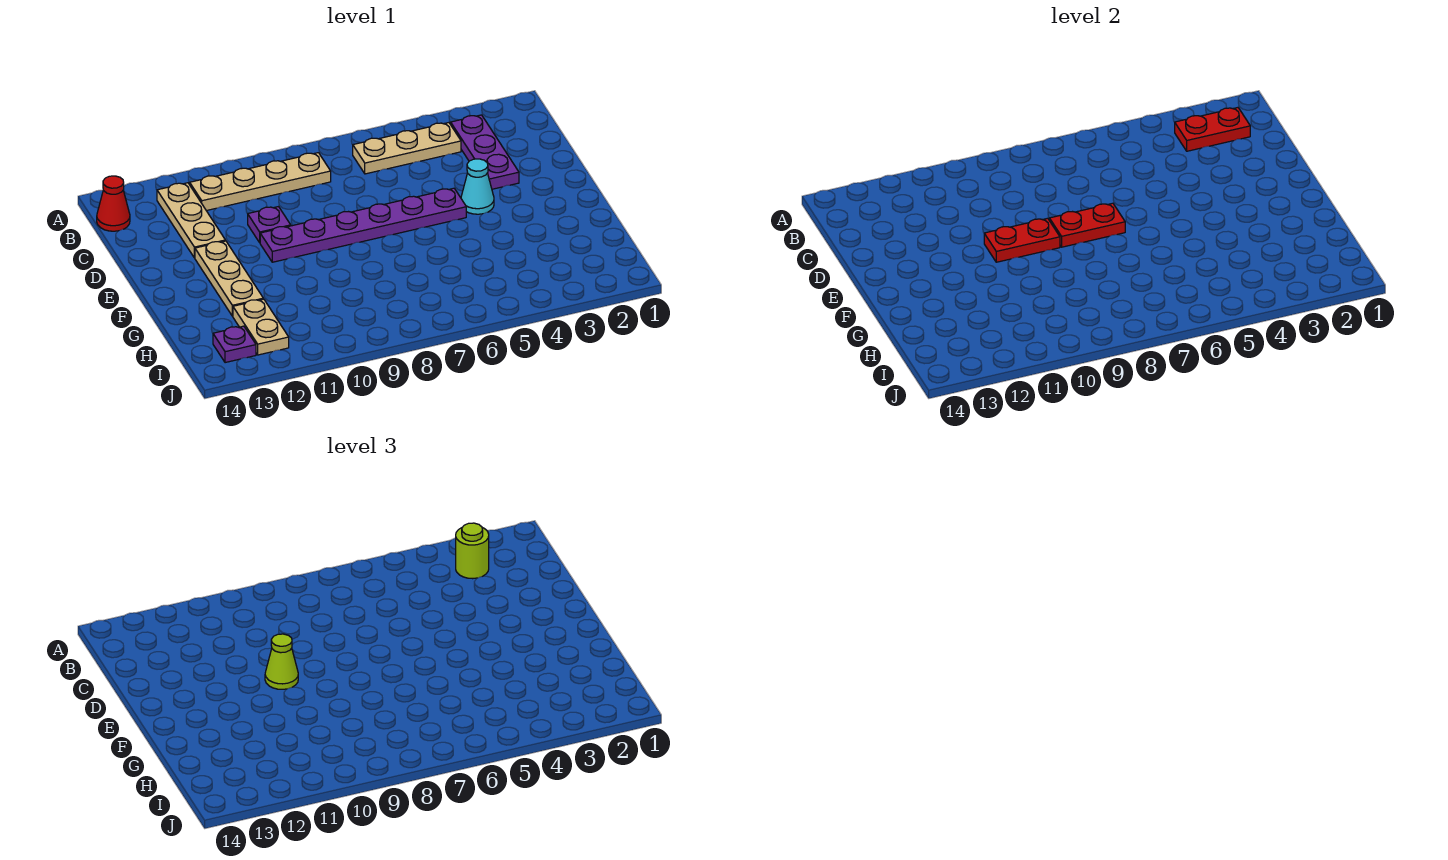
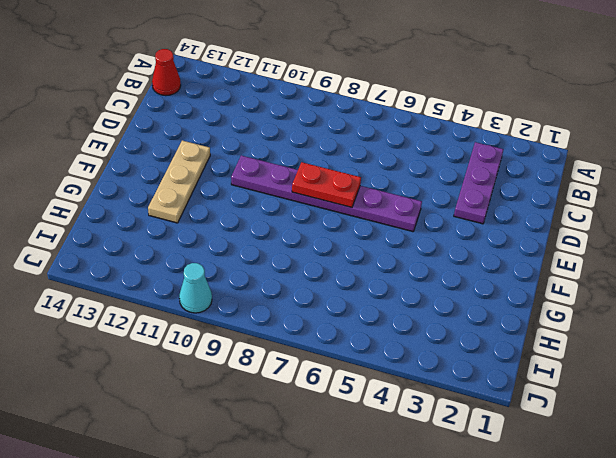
cyan cone J10 level 1 -> cyan cone E4 level 1
none -> tan plate B4:B6 level 1
none -> tan plate B8:B11 level 1
none -> tan plate B12:D12 level 1

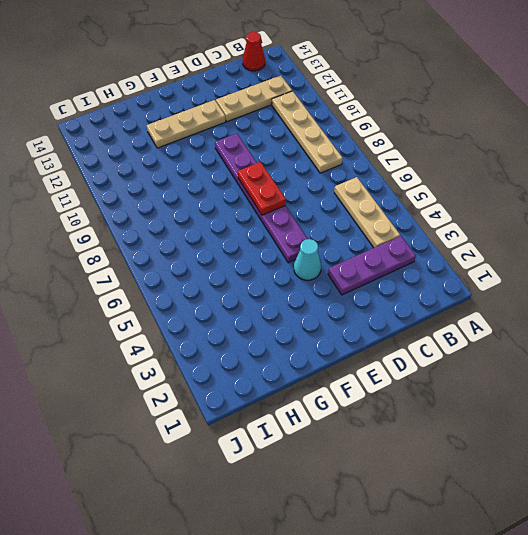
none -> purple plate D10 level 1
none -> tan plate H12:I12 level 1
none -> purple plate I13 level 1

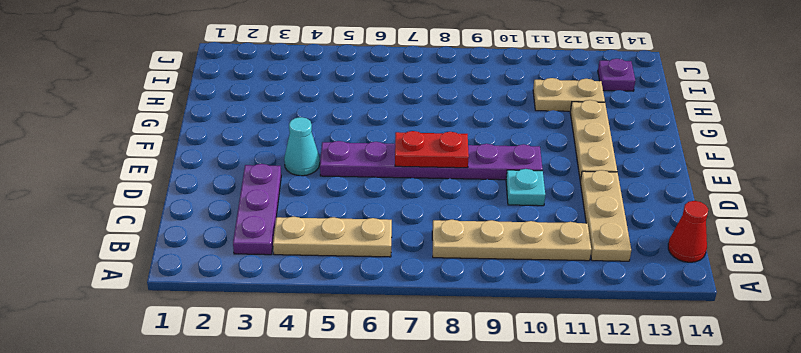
cyan plate D10 level 1 -> purple plate D10 level 1
tan plate H11:H12 level 1 -> tan plate H12:I12 level 1
none -> red plate B2:B3 level 2
none -> red plate E9:E10 level 2
none -> lime round brick B3 level 3

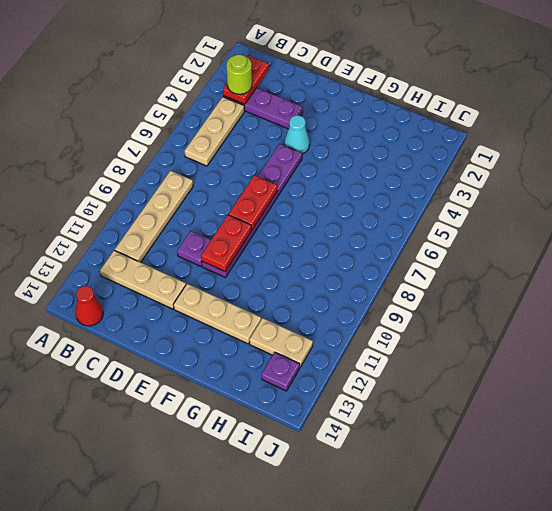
none -> lime cone E10 level 3

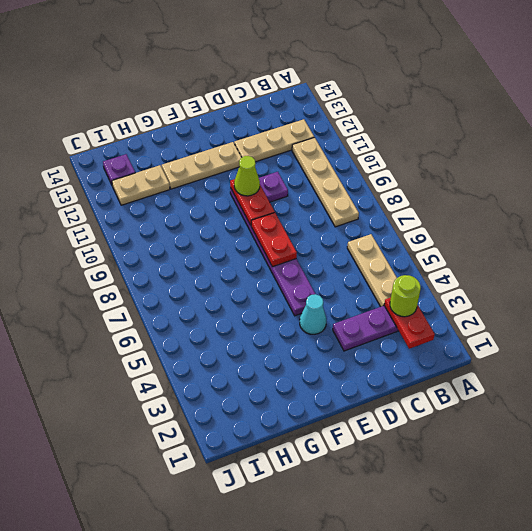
none -> red cone B14 level 1

